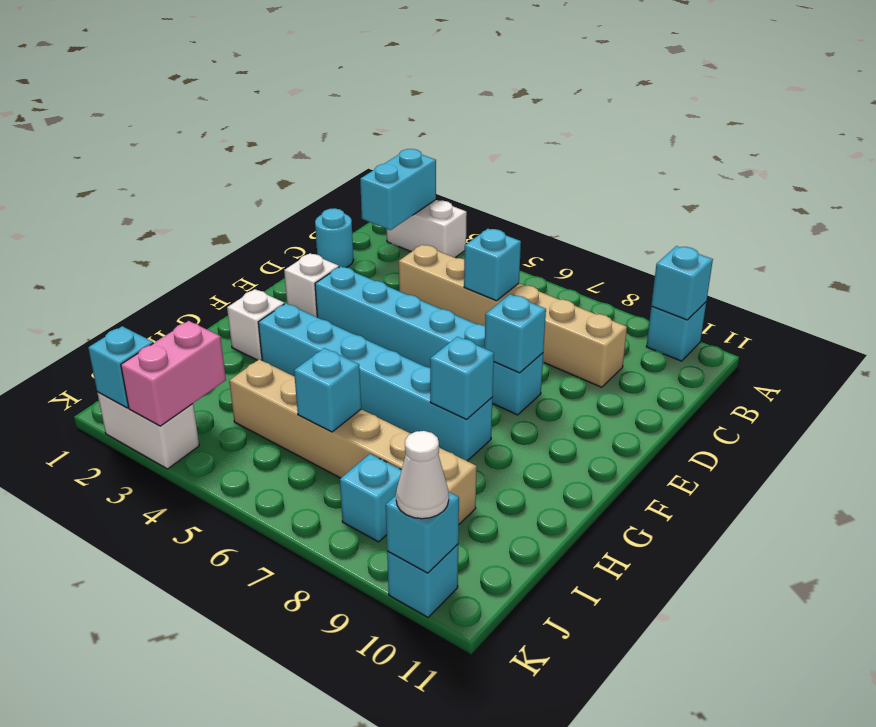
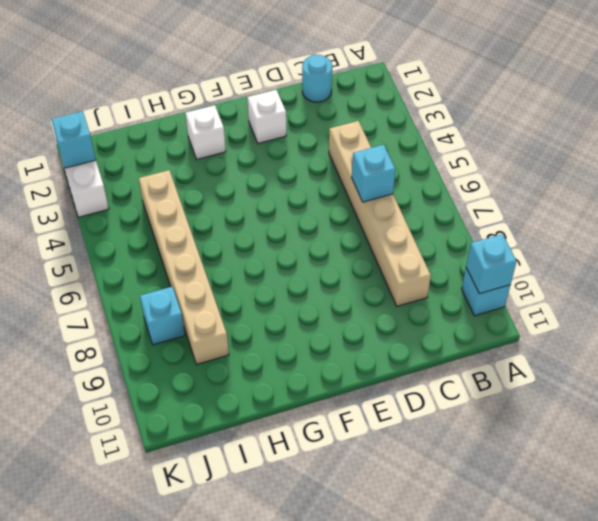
none -> white brick A2:A3 level 1
none -> cyan brick E3:E8 level 1
none -> cyan brick G3:G8 level 1

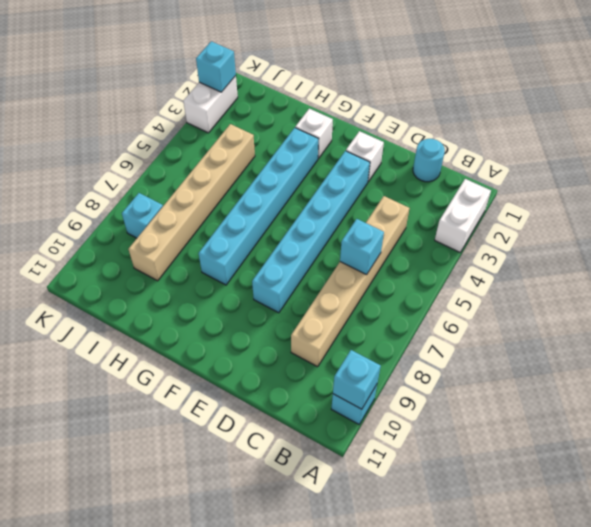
none -> cyan brick K10 level 1
none -> cyan brick A2:B2 level 2
none -> cyan brick E8 level 2

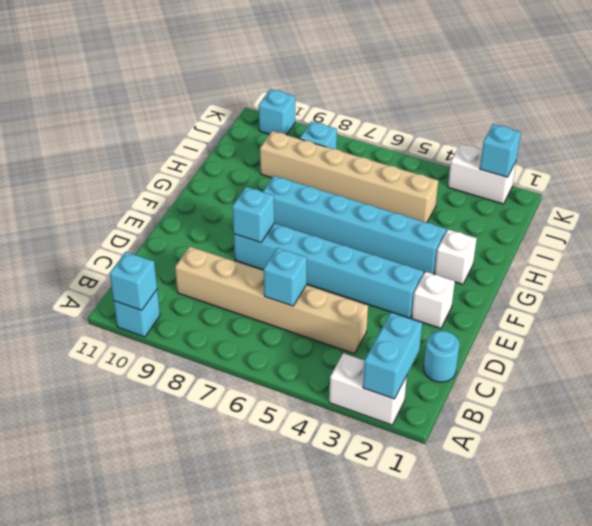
none -> cyan brick G8 level 2
none -> cyan brick I6 level 2
none -> pink brick J3:K3 level 2

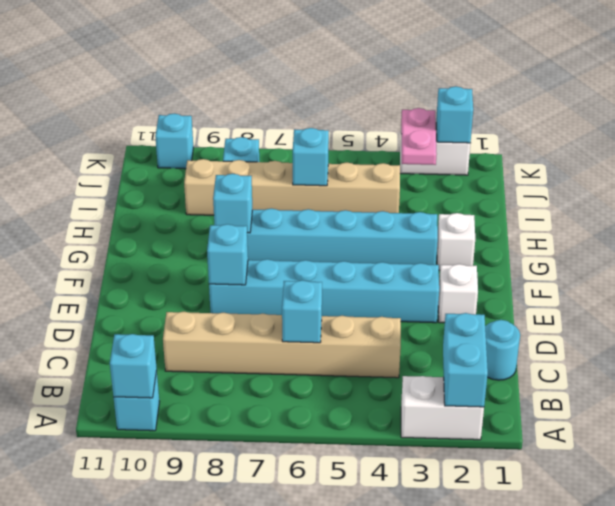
pink plate J3:K3 level 2 -> pink brick J3:K3 level 2
none -> cyan brick K10 level 2
none -> white cone K10 level 3

